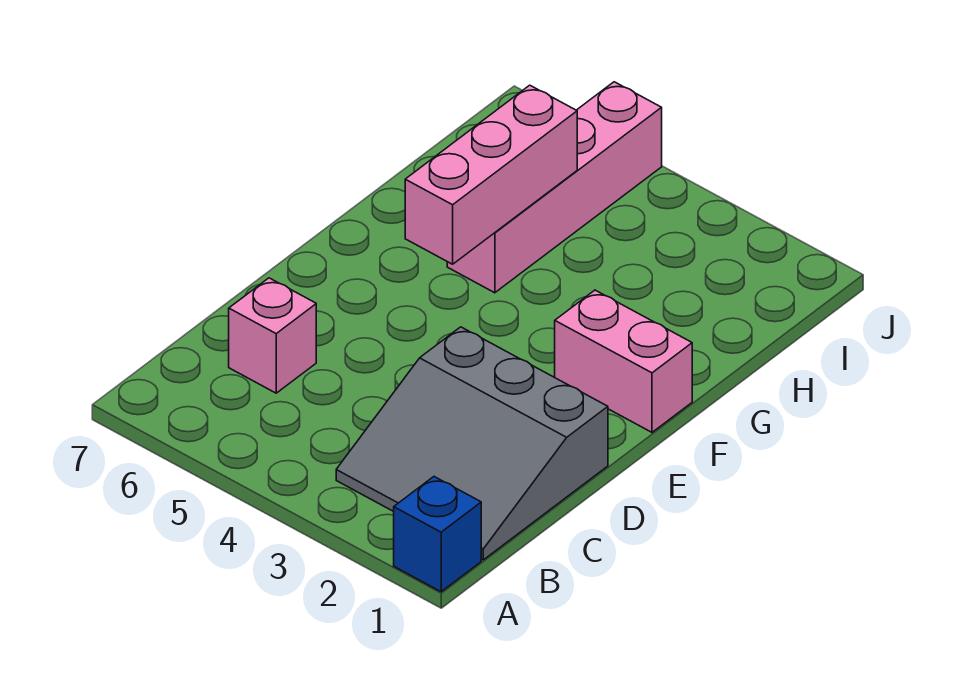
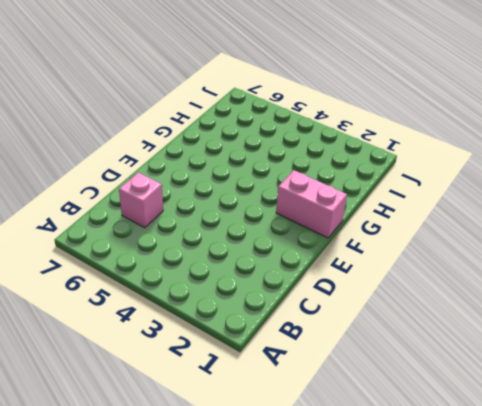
none -> blue brick A1 level 1
none -> grey slope B1:D3 level 1 top D

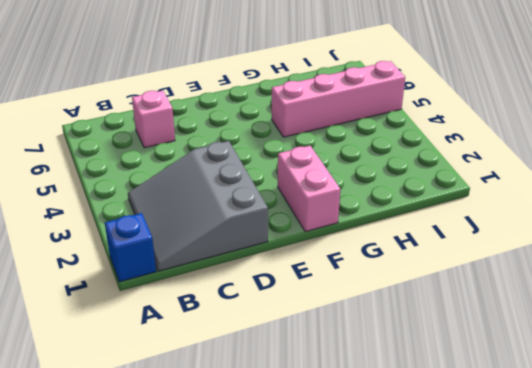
none -> pink brick F5:H5 level 2

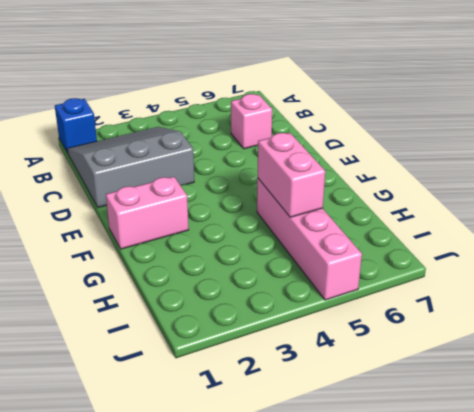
pink brick G5:H5 level 2 -> pink brick F5:H5 level 2

